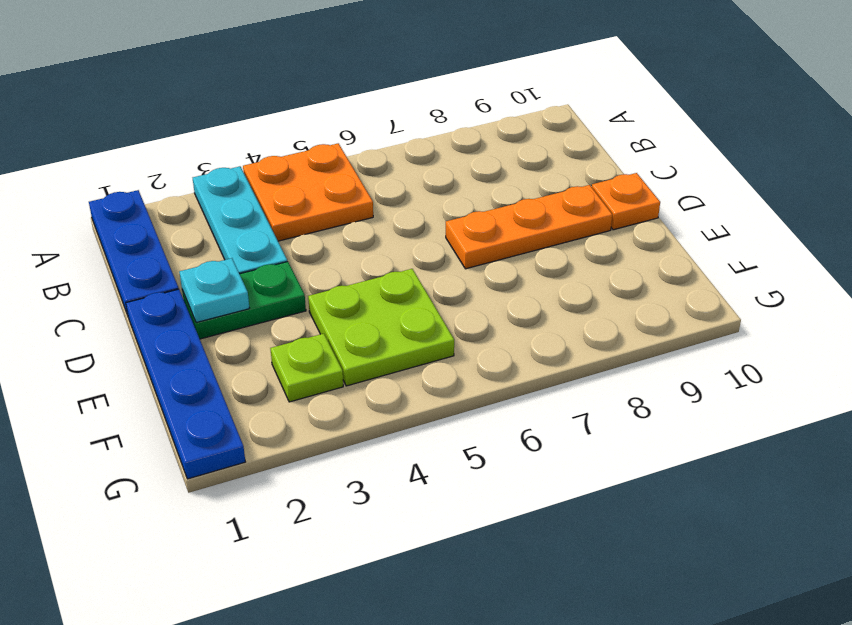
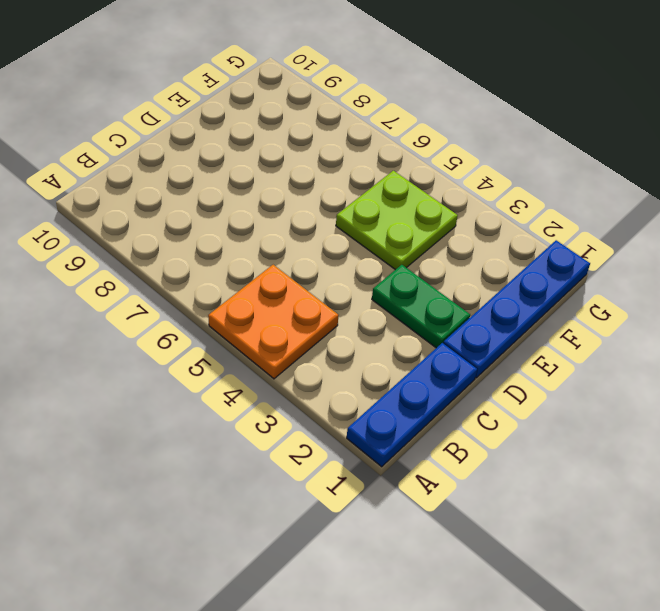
none -> cyan plate A3:C3 level 1
none -> orange plate D7:D9 level 1

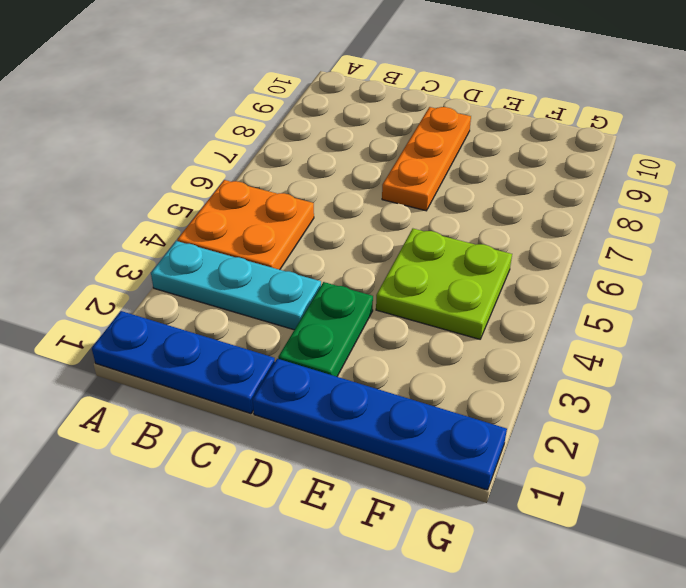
none -> orange plate D10 level 1
none -> lime plate F3 level 1

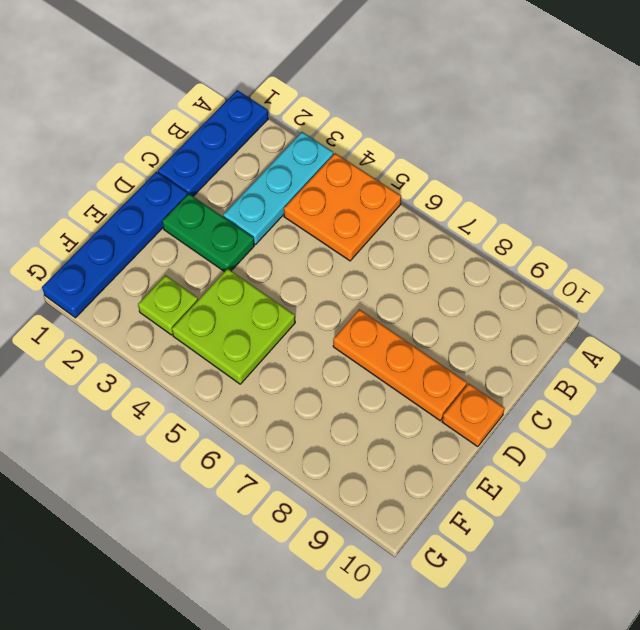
none -> cyan plate D2 level 2

